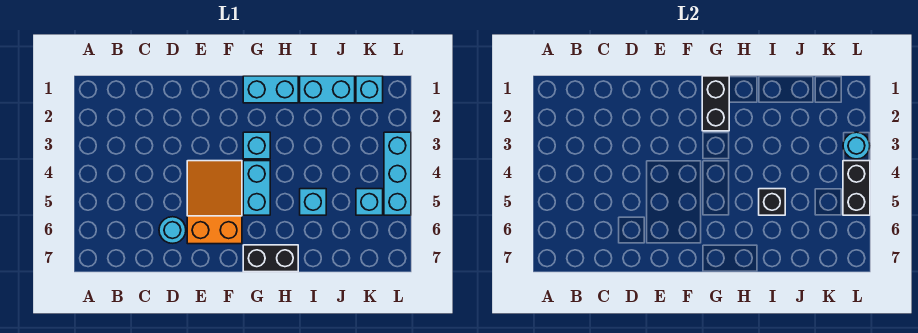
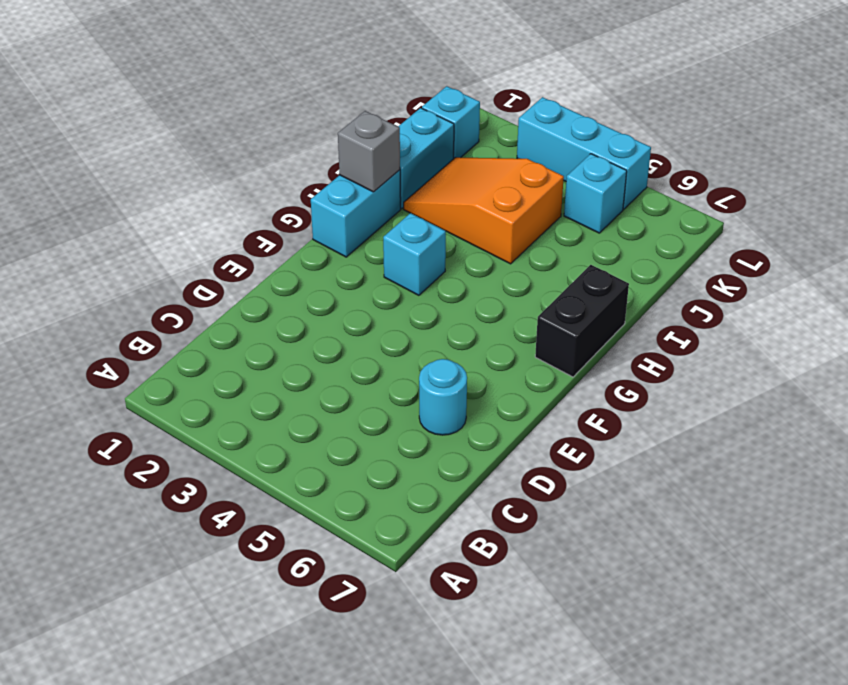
grey brick H1 level 2 -> none
orange slope I2:J4 level 1 top 4 -> orange slope E4:F6 level 1 top 6
none -> cyan brick G4:G5 level 1
none -> cyan brick I5 level 1
none -> black brick G1:G2 level 2

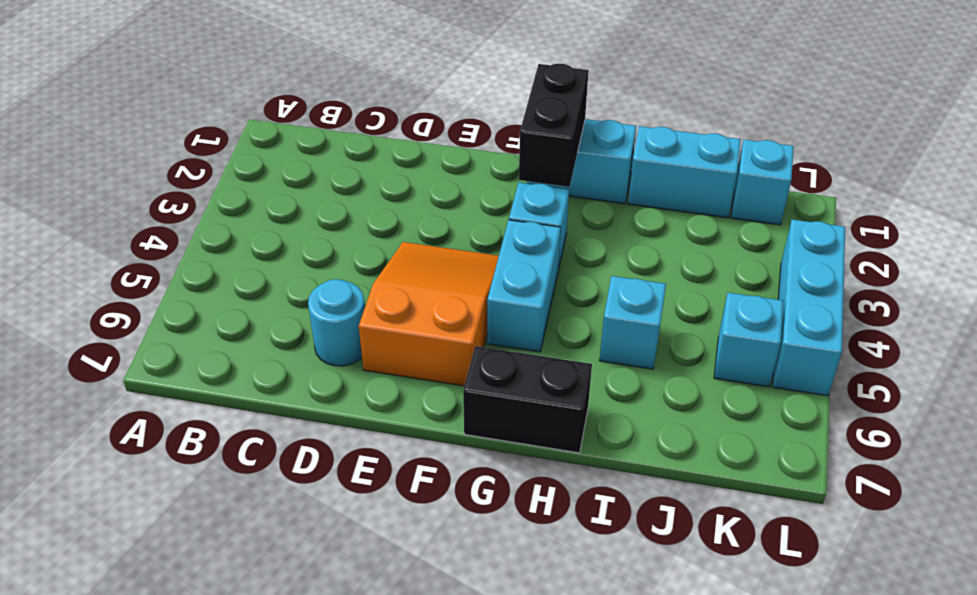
none -> black brick I5 level 2
none -> cyan round brick L3 level 2
none -> black brick L4:L5 level 2

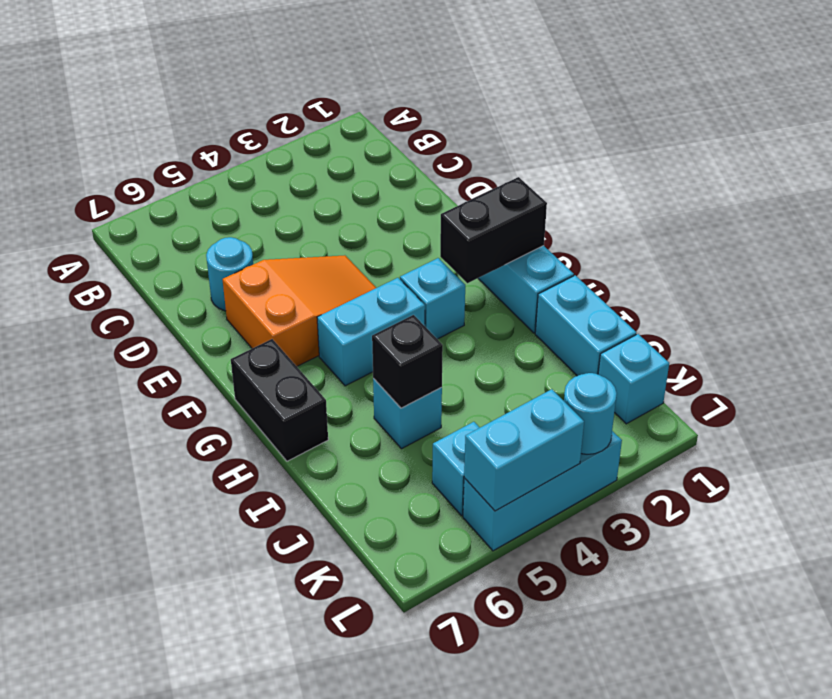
cyan brick L4:L5 level 2 -> black brick L4:L5 level 2

